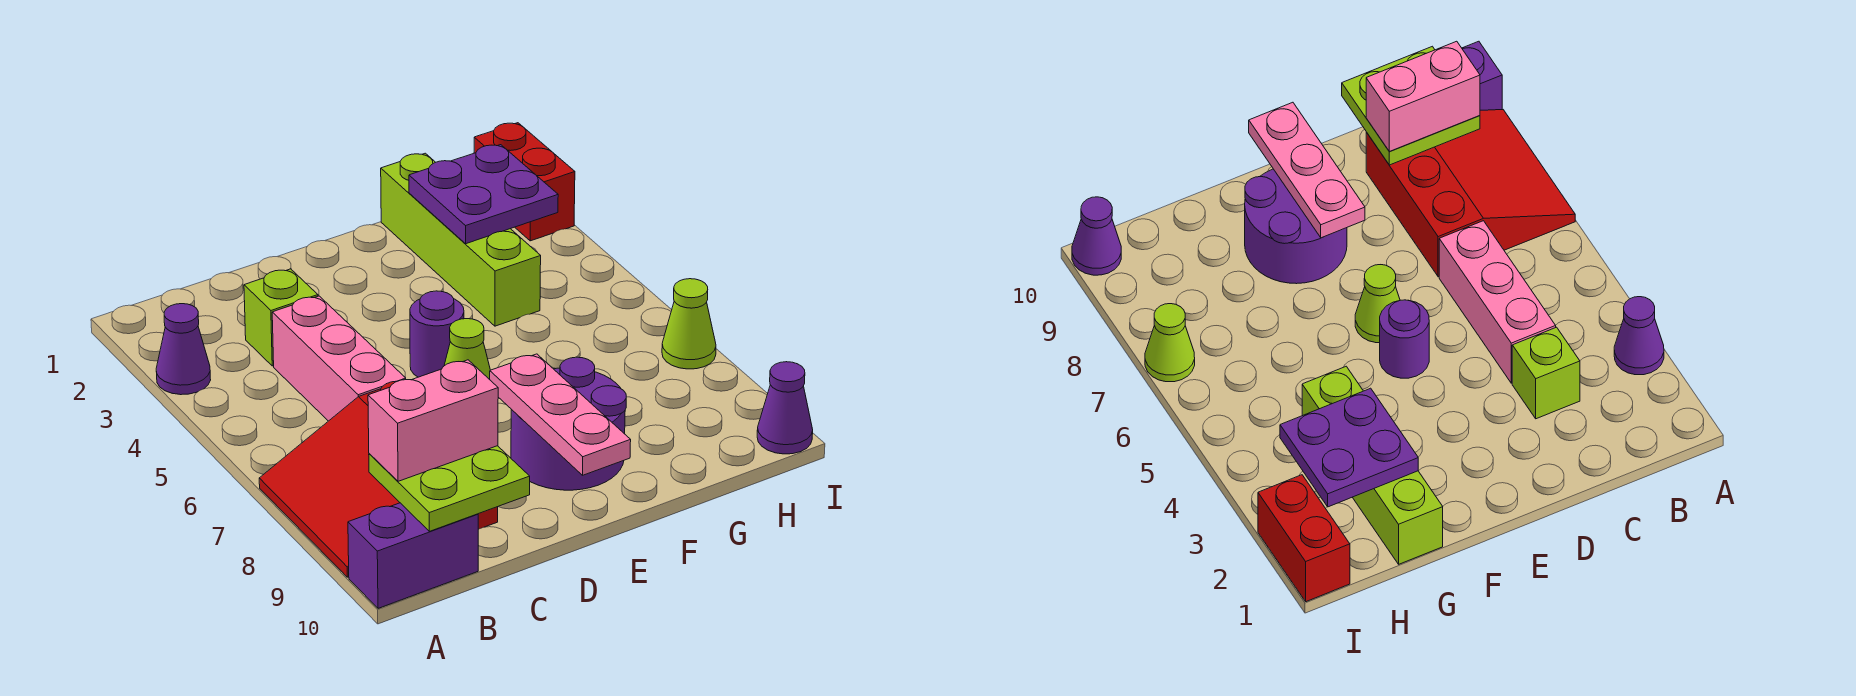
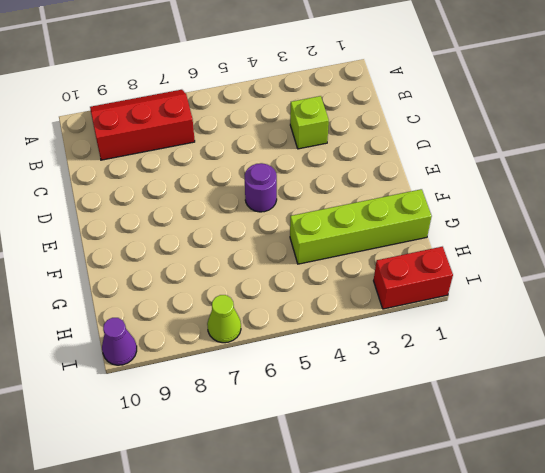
red slope A7:B9 level 1 top B -> red slope A7:C9 level 1 top C
none -> purple cone A3 level 1
none -> purple brick A10:B10 level 1
none -> pink brick C4:C6 level 1

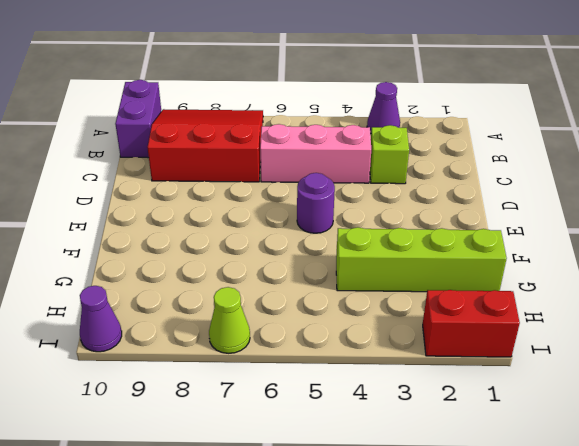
none -> lime cone E6 level 1
none -> purple round brick E8:F9 level 1
none -> lime plate B9:C10 level 2

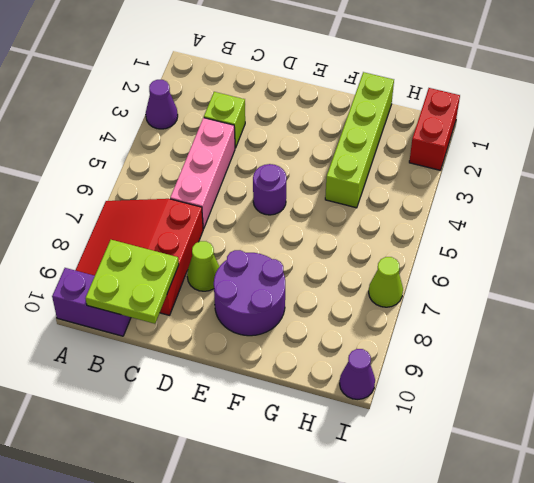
lime cone D8 level 1 -> lime cone E6 level 1
none -> pink plate E8:E10 level 2
none -> purple plate G2:H3 level 2
none -> pink brick B9:C9 level 3

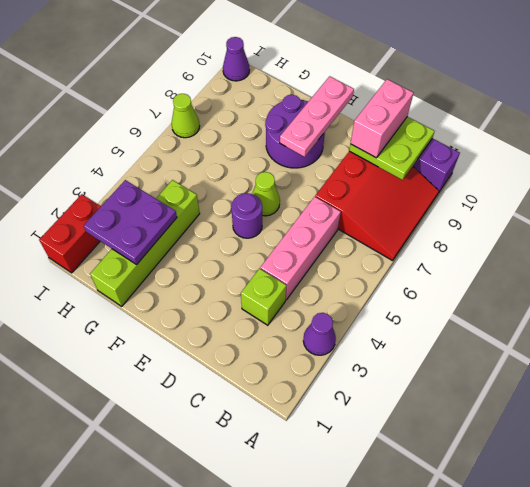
pink brick C9:C10 level 3 -> pink brick B9:C9 level 3

